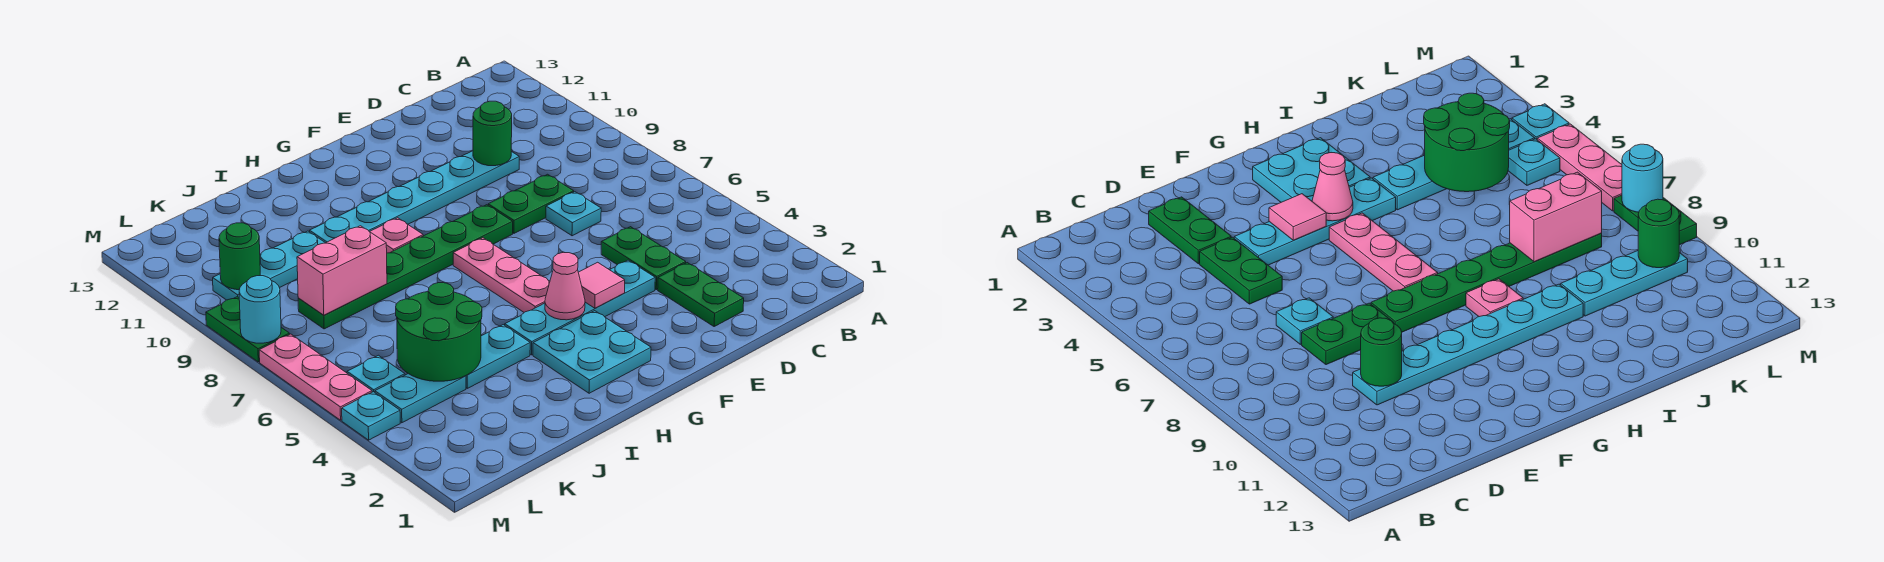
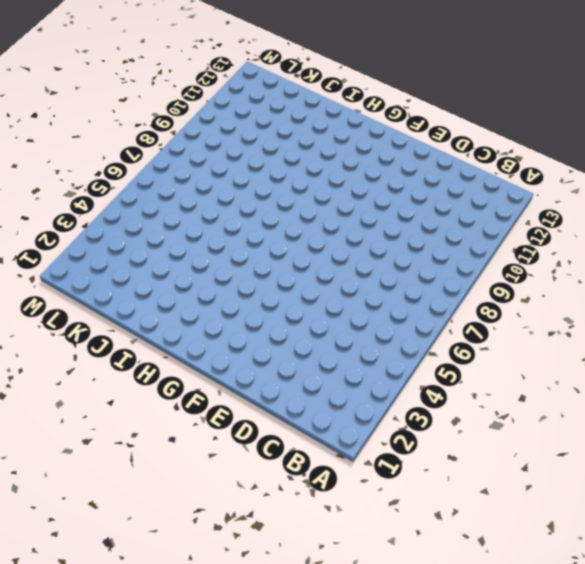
none -> green plate D2:D3 level 1
none -> green plate D4:D5 level 1
none -> cyan plate D7 level 1

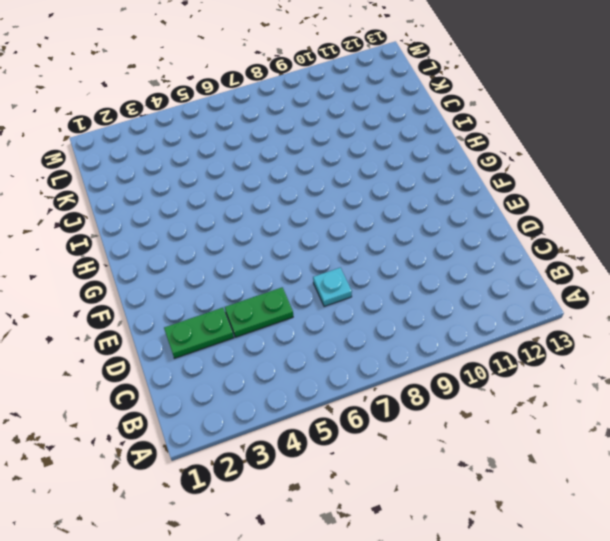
none -> green plate D8:E8 level 1
none -> cyan plate D10:I10 level 1
none -> cyan plate E4:H4 level 1

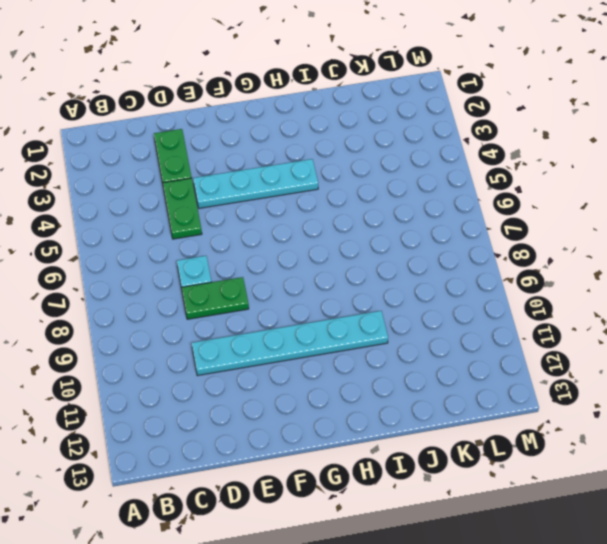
none -> green plate F8:K8 level 1
none -> cyan plate G2:H3 level 1
none -> pink plate G5:G7 level 1

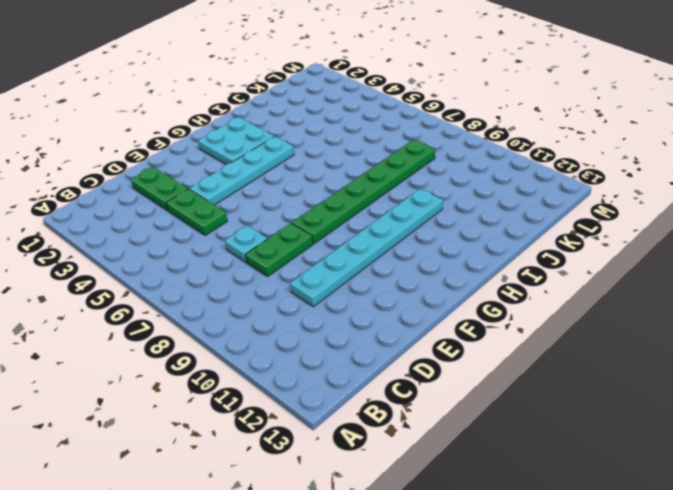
none -> pink plate G5:G7 level 1
none -> pink plate H9 level 1
none -> cyan plate I4:J4 level 1

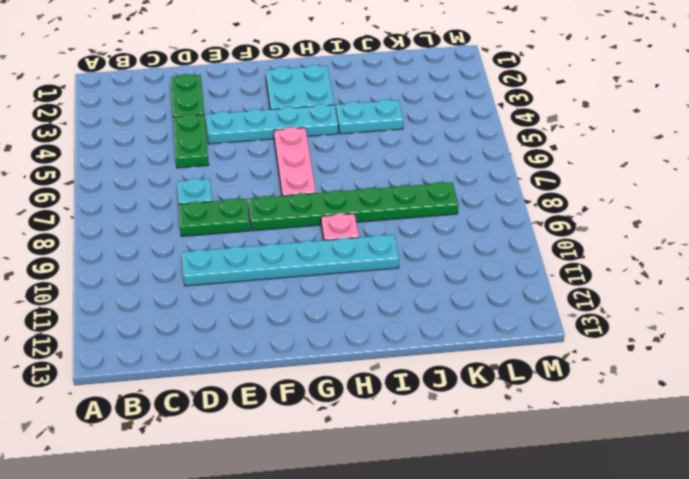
none -> cyan plate J10:L10 level 1
none -> cyan plate K4:L4 level 1
none -> cyan plate L5 level 1

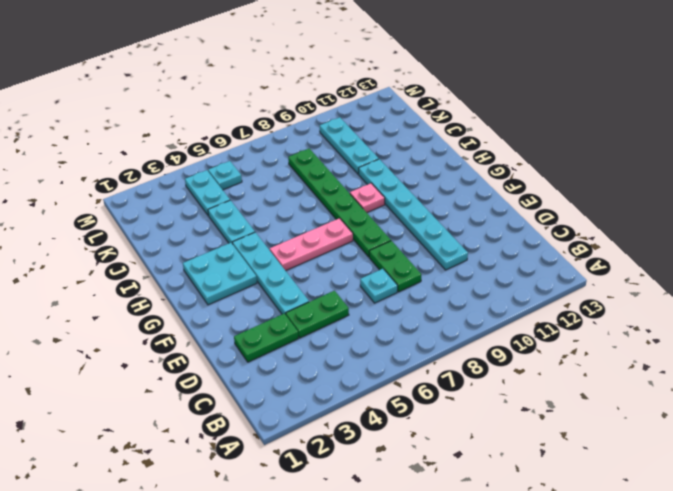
none -> cyan plate M4 level 1
none -> pink plate M5:M7 level 1
none -> green plate M8:M9 level 1

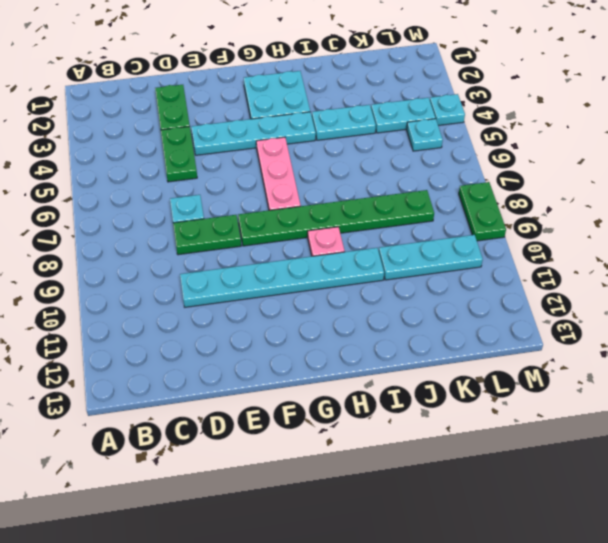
none -> pink plate M5:M7 level 1
none -> green round brick D10 level 2
none -> pink tile F4 level 2

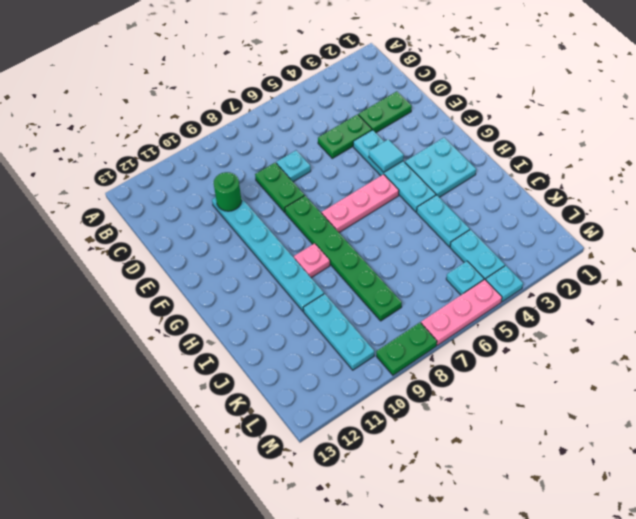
cyan tile F4 level 2 -> pink tile F4 level 2
none -> pink cone G4 level 2
none -> green round brick J4:K5 level 2
none -> pink brick J8:K8 level 2

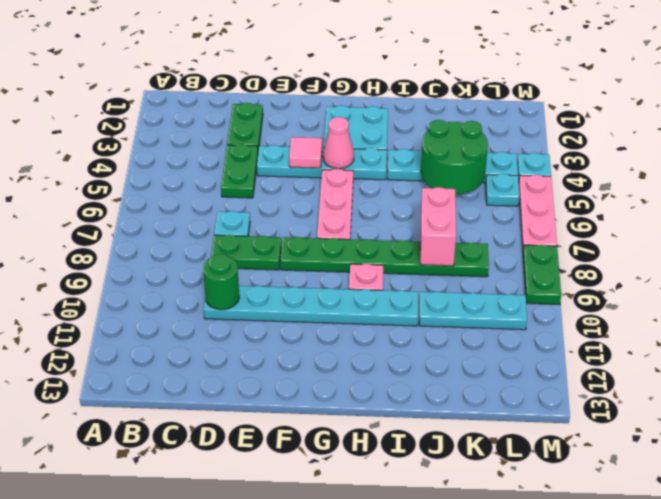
pink brick J7:J8 level 2 -> pink brick J8:K8 level 2
none -> green round brick L10 level 2
none -> cyan round brick M8 level 2

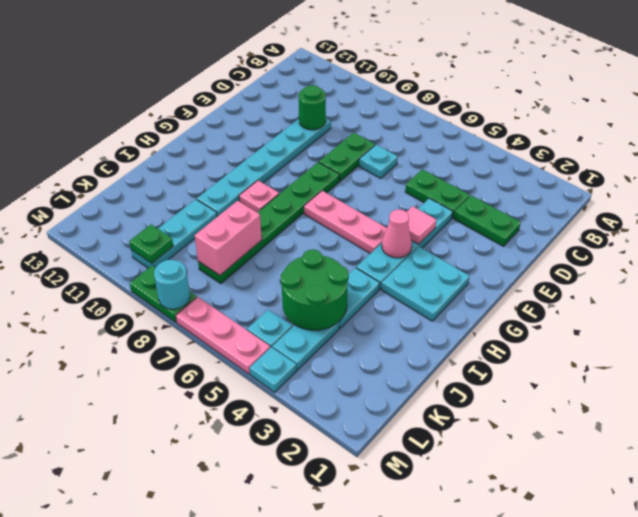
green plate L10 level 2 -> green round brick L10 level 2

